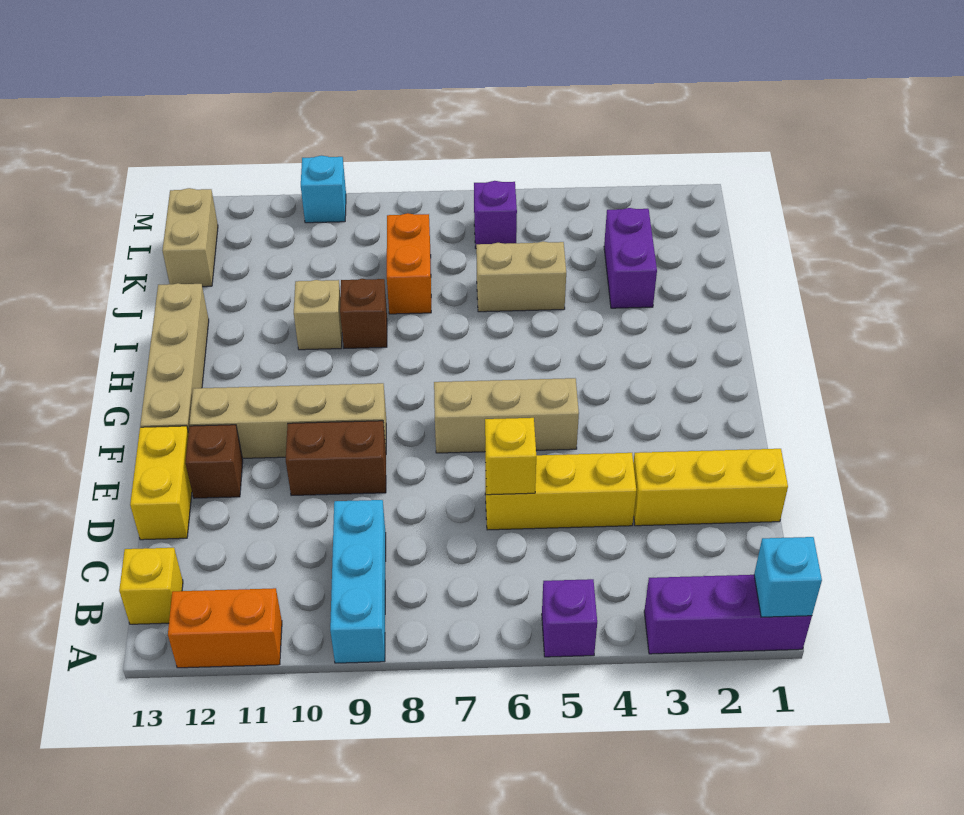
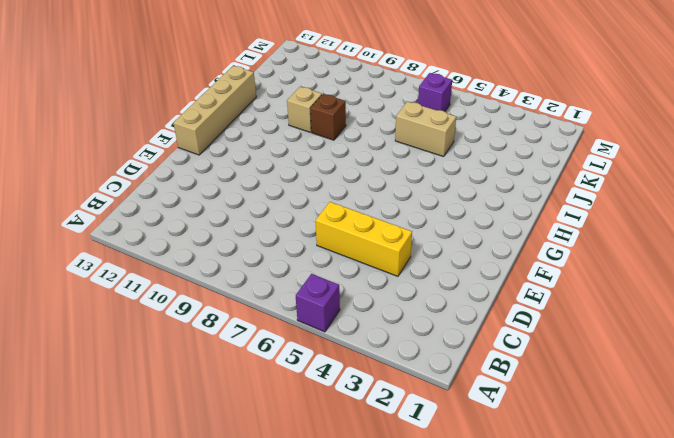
none -> purple brick A1:A3 level 1
none -> cyan brick A9:C9 level 1
none -> orange brick A11:A12 level 1

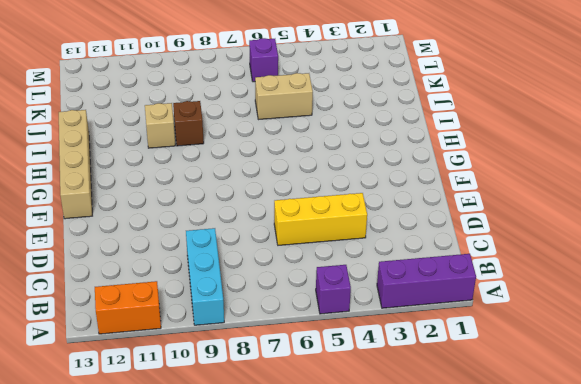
none -> yellow brick B13 level 1
none -> yellow brick D1:D3 level 1
none -> yellow brick D13:E13 level 1

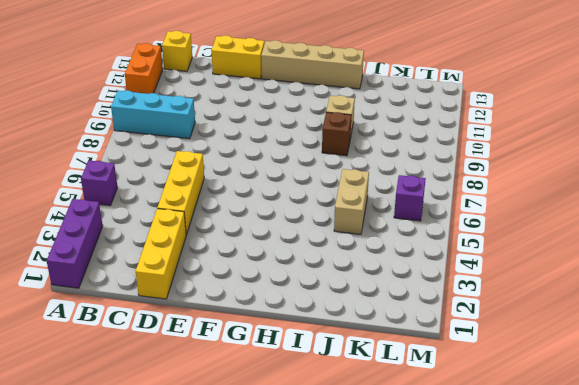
none -> brown brick E9:E10 level 1
none -> brown brick E12 level 1
none -> tan brick F5:F7 level 1

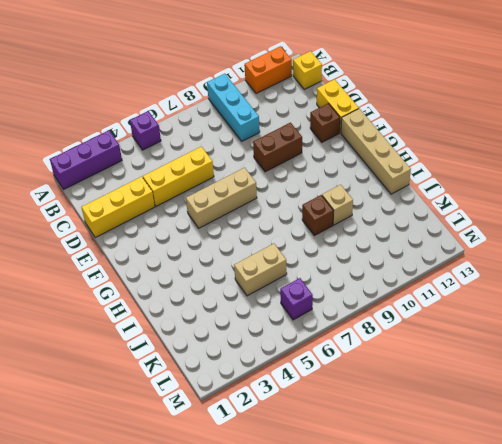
none -> tan brick F9:F12 level 1
none -> purple brick J3:K3 level 1
none -> orange brick J8:K8 level 1

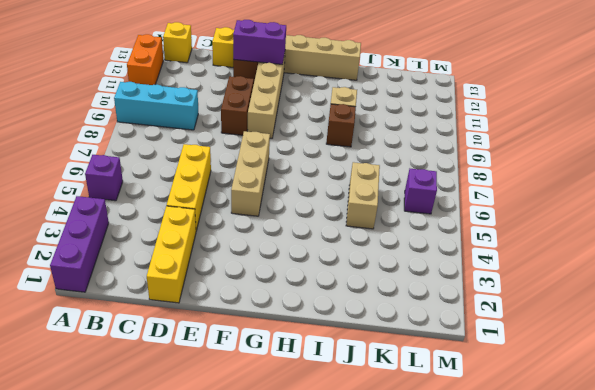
purple brick E12:F12 level 2 -> purple brick J3:K3 level 1
none -> orange brick J8:K8 level 1
none -> tan brick K13:L13 level 1
none -> cyan brick M10 level 1

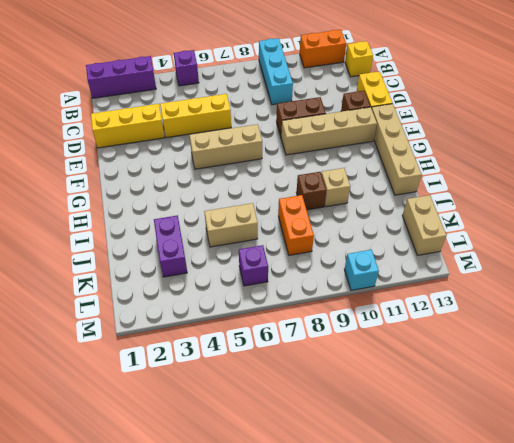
none -> cyan brick A1 level 2
none -> yellow brick D6 level 2

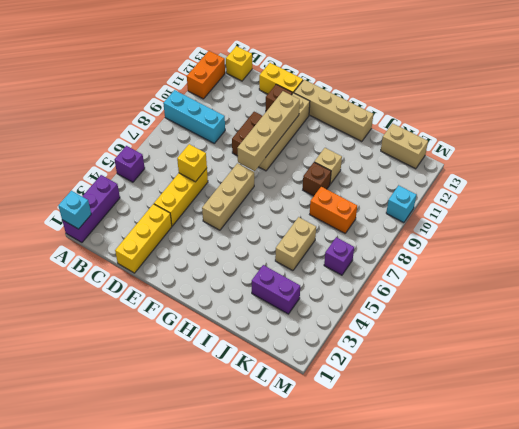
tan brick F8:F11 level 2 -> none

